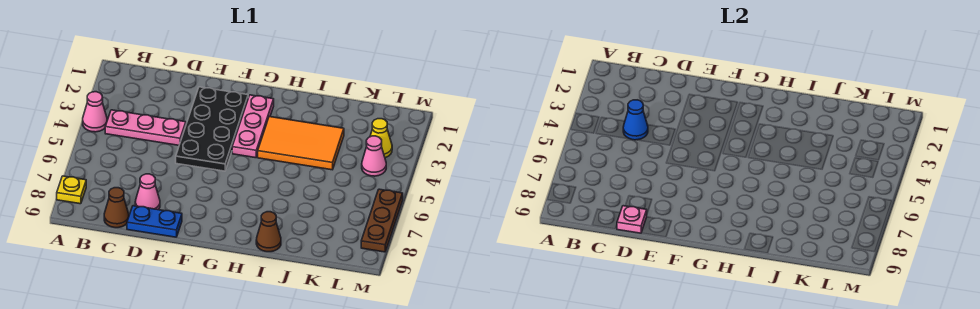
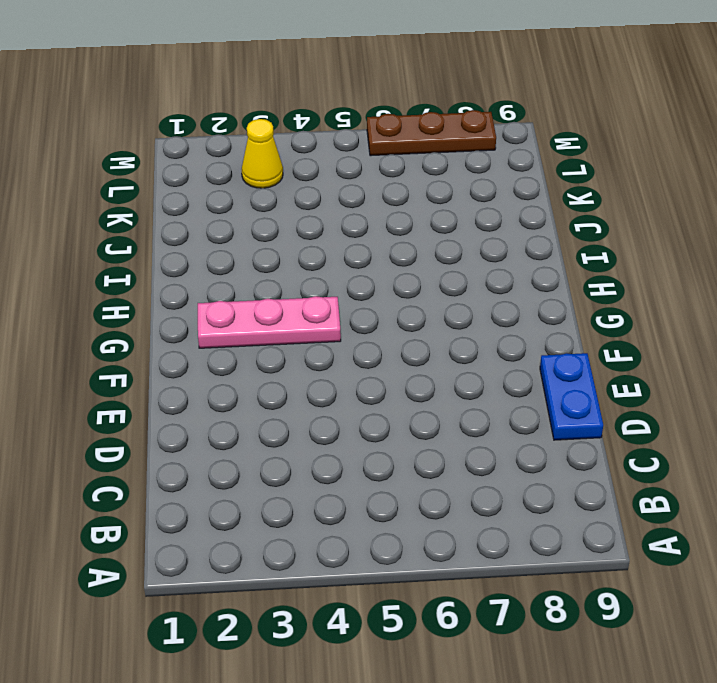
none -> pink cone A4 level 1
none -> yellow plate A8 level 1
none -> pink plate B4:D4 level 1

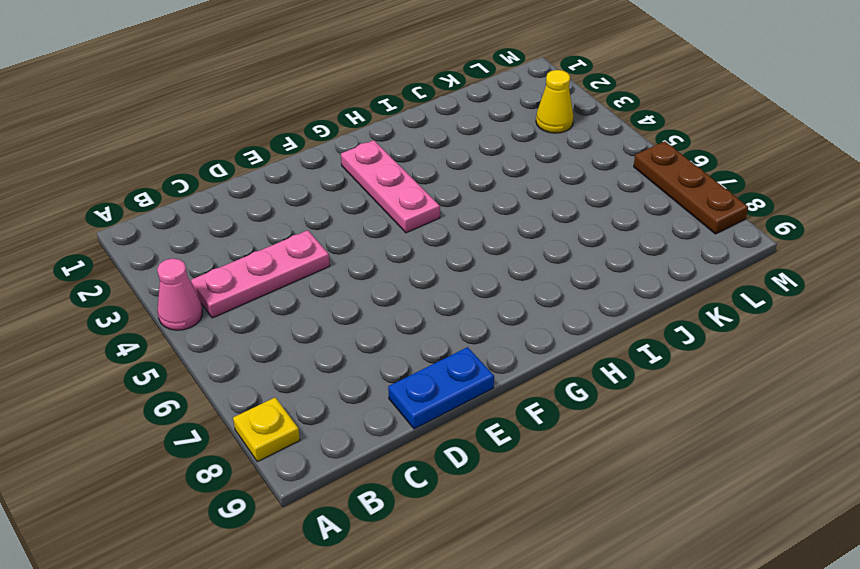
none -> brown cone C9 level 1
none -> pink cone D8 level 1
none -> black plate E2:F5 level 1

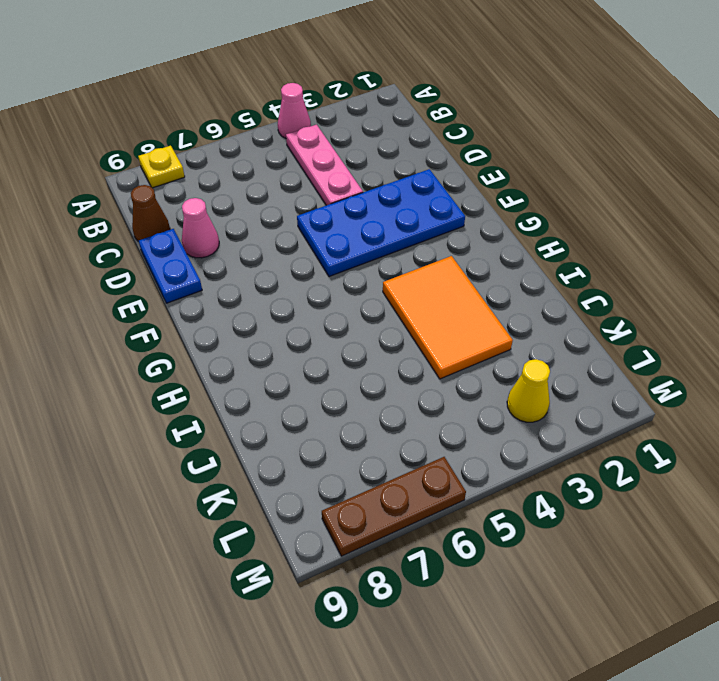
blue plate E2:F5 level 1 -> black plate E2:F5 level 1
none -> pink plate G2:G4 level 1
none -> brown cone I9 level 1
none -> pink cone L4 level 1

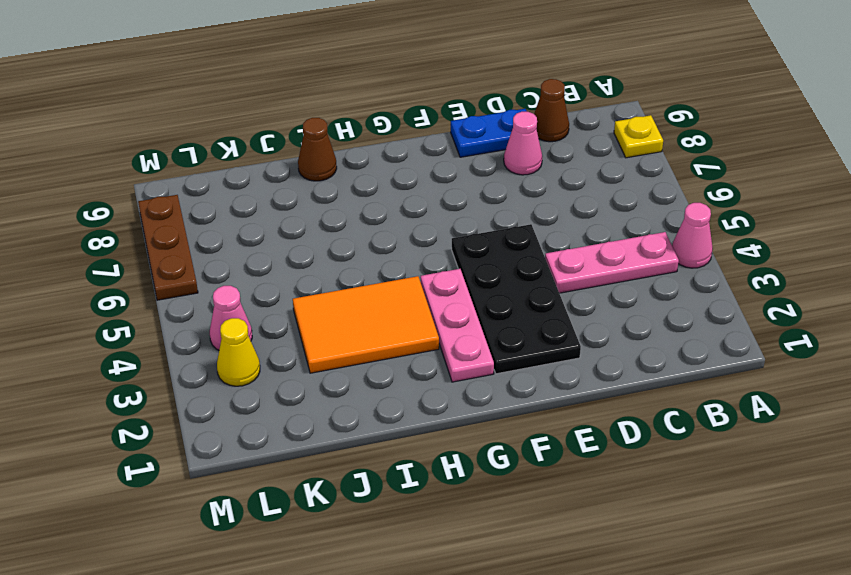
none -> blue cone C4 level 2
none -> pink plate D9 level 2

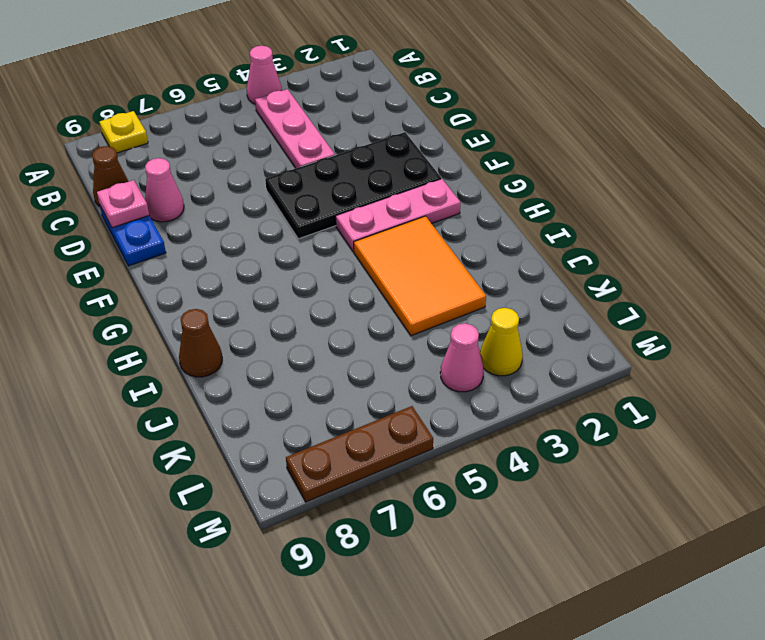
none -> blue cone C4 level 2

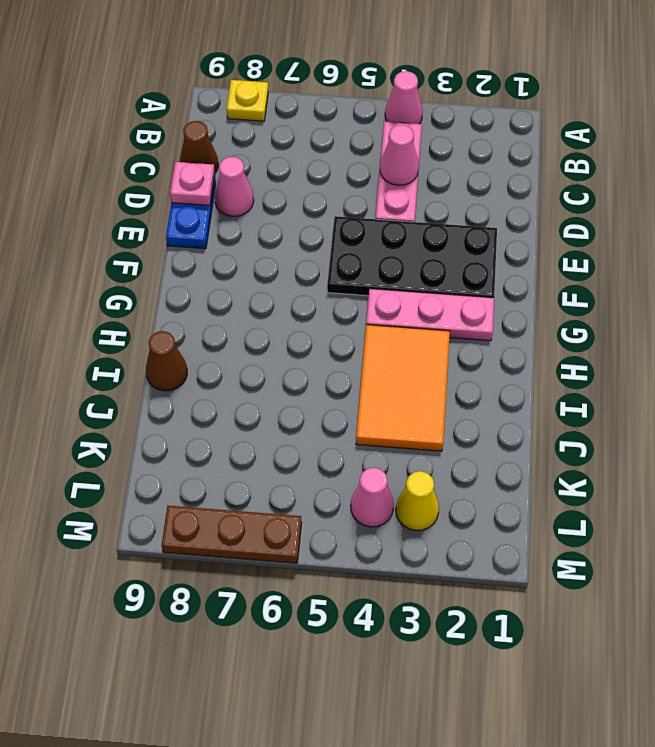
pink cone C4 level 2 -> blue cone C4 level 2

